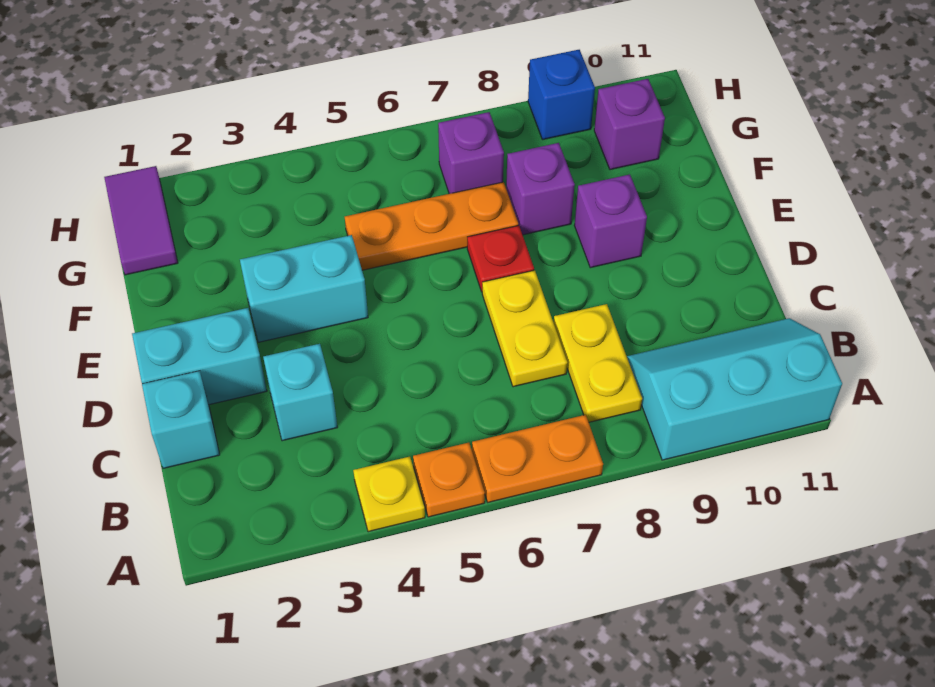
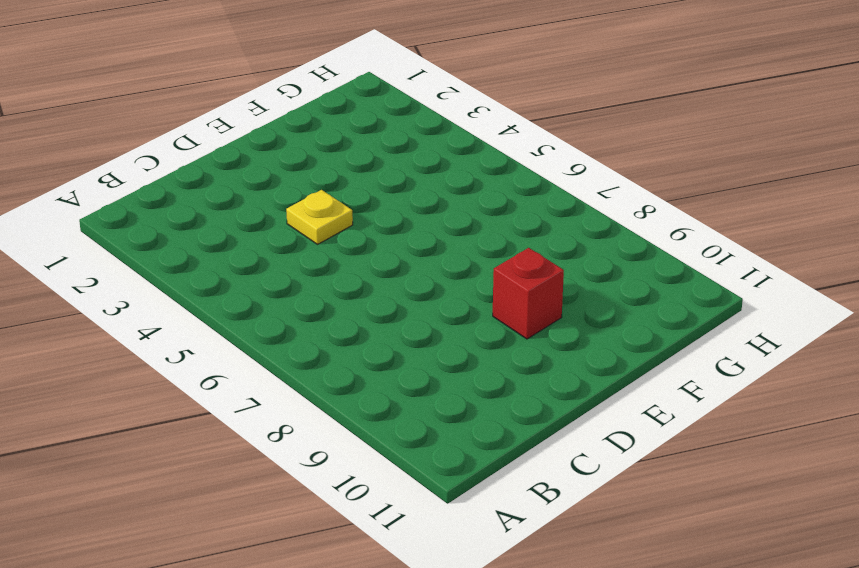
yellow plate D4 level 1 -> yellow plate A4 level 1
red brick E9 level 1 -> purple brick E9 level 1
none -> orange plate A5 level 1
none -> orange plate A6:A7 level 1
none -> cyan slope A9:B11 level 1 top A

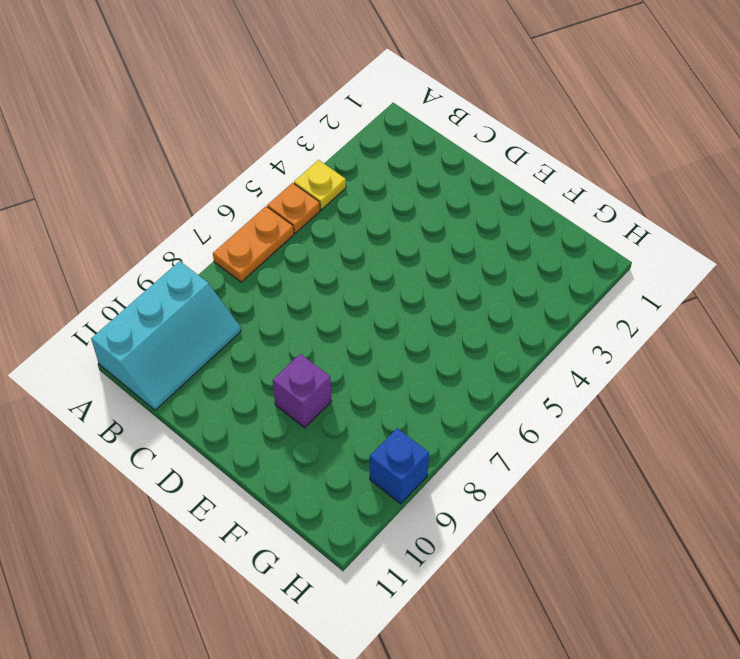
none -> yellow plate B8:C8 level 1
none -> cyan brick C1 level 1
none -> cyan brick C3 level 1

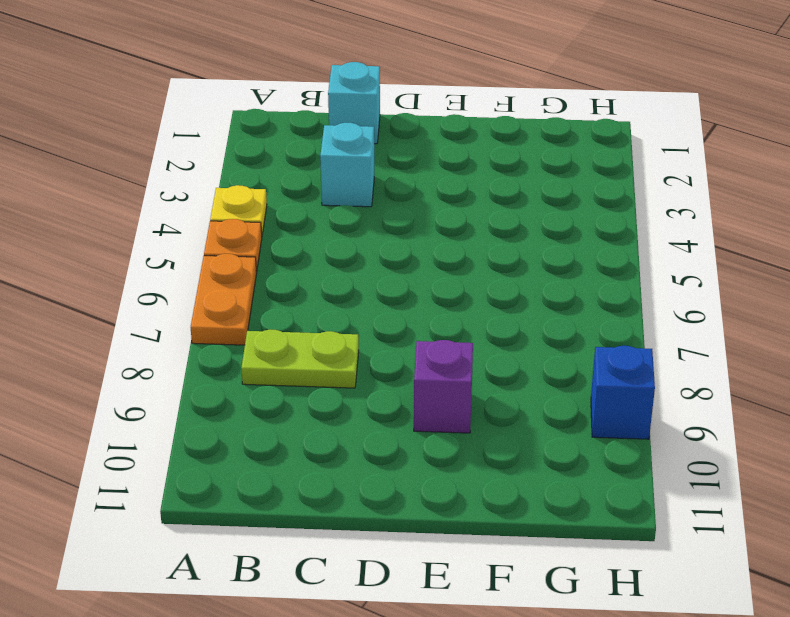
lime plate B8:C8 level 1 -> yellow plate B8:C8 level 1
none -> cyan slope A9:B11 level 1 top A
none -> yellow plate C7:D7 level 1
none -> cyan brick D1:D2 level 1

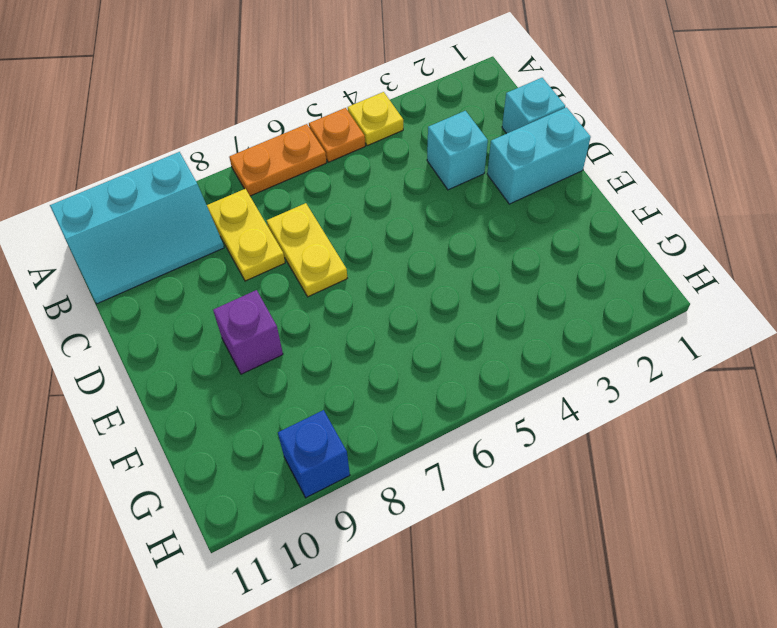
none -> cyan brick E3:E4 level 1
none -> red plate E7 level 1
none -> orange plate F5:F7 level 1

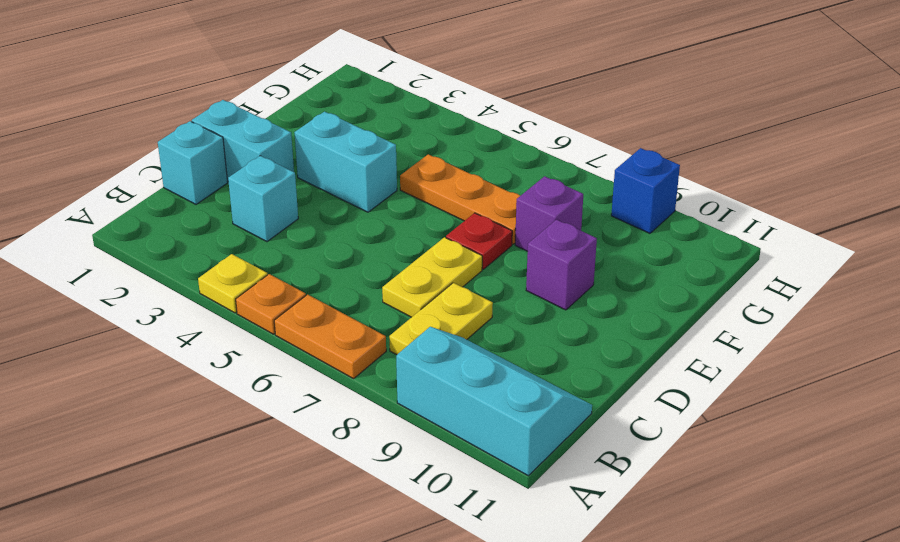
none -> purple tile G1:H1 level 1
none -> purple brick G7 level 1
none -> purple brick G10 level 1

